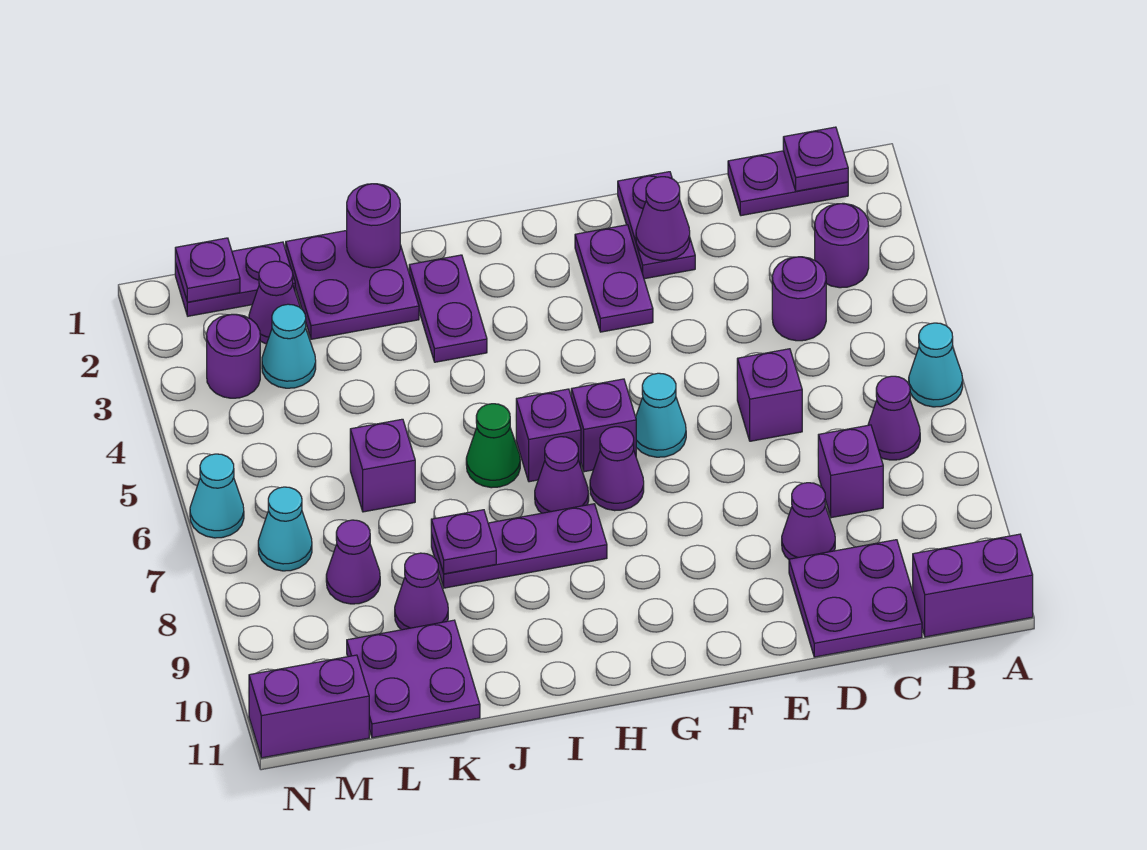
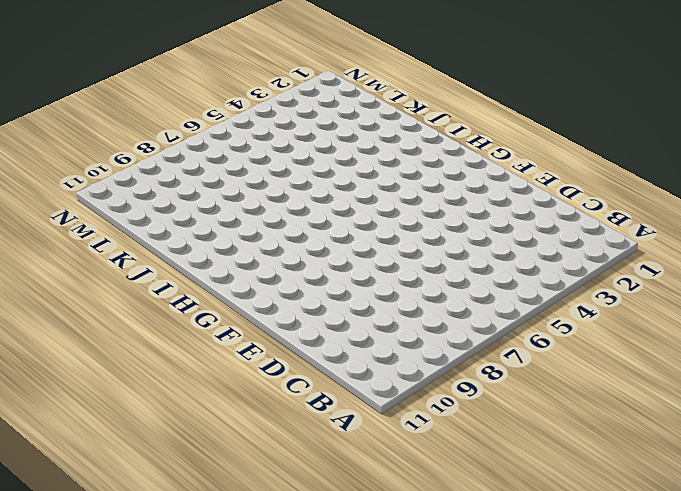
none -> cyan cone A6 level 1
none -> purple brick A11:B11 level 1
none -> purple plate B1:C1 level 1
none -> purple round brick B3 level 1

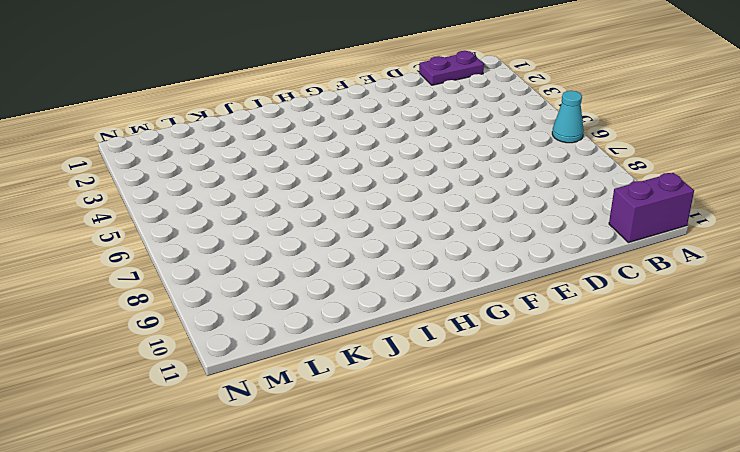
none -> purple round brick B3 level 1
none -> purple cone B7 level 1
none -> purple round brick C4 level 1
none -> purple brick C8 level 1

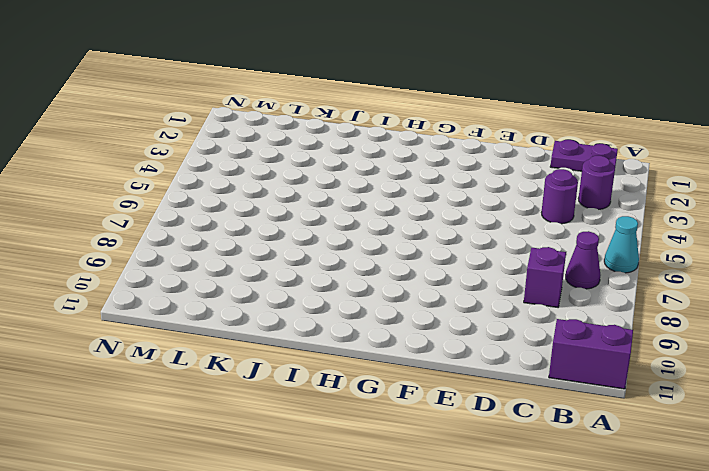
none -> purple plate C10:D11 level 1
none -> purple brick D6 level 1
none -> purple cone D9 level 1
none -> purple plate E1:E2 level 1

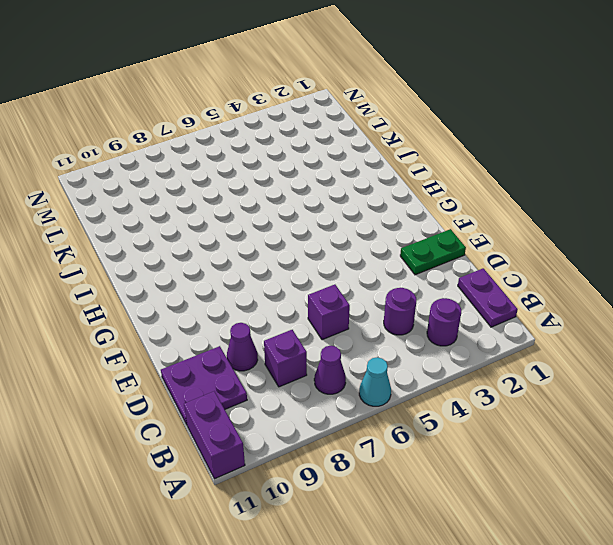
green plate E1:E2 level 1 -> purple plate E1:E2 level 1
none -> purple plate F2:F3 level 1
none -> cyan cone F6 level 1
none -> purple brick G6 level 1
none -> purple cone G7 level 1

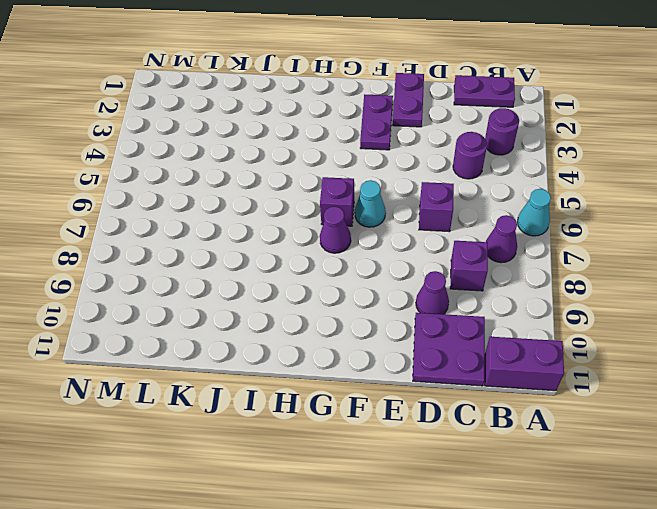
none -> purple brick H6 level 1
none -> purple cone H7 level 1
none -> purple plate H8:J8 level 1
none -> purple plate I2:I3 level 1

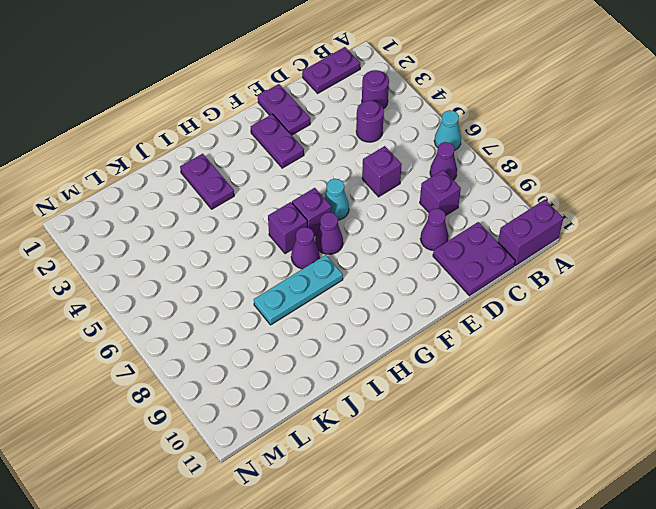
cyan plate H8:J8 level 1 -> purple plate H8:J8 level 1
none -> green cone I6 level 1
none -> purple plate J1:K2 level 1
none -> purple brick K6 level 1
none -> purple cone K9 level 1

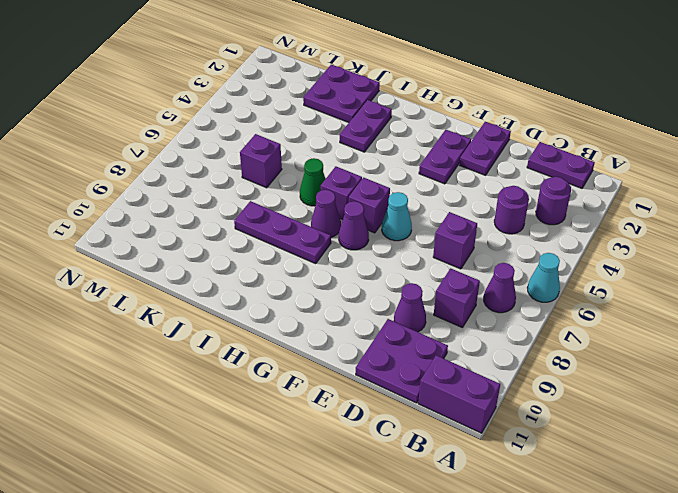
none -> purple cone K9 level 1
none -> purple plate K10:L11 level 1
none -> purple plate L1:M1 level 1
none -> purple cone L2 level 1

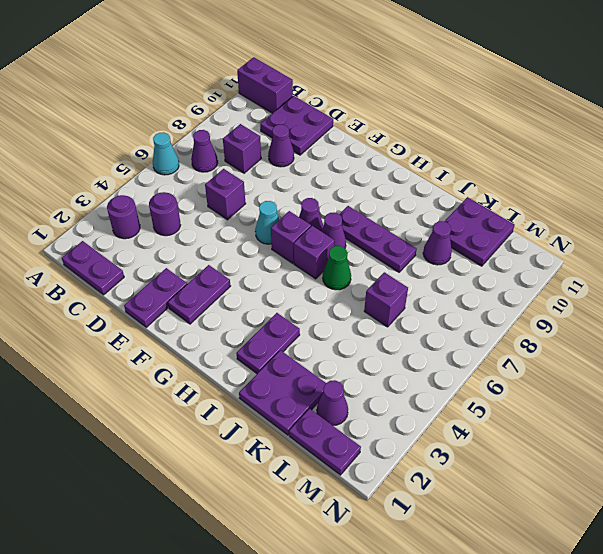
none -> cyan cone L3 level 1
none -> purple cone L8 level 1
none -> purple round brick M3 level 1
none -> cyan cone M7 level 1

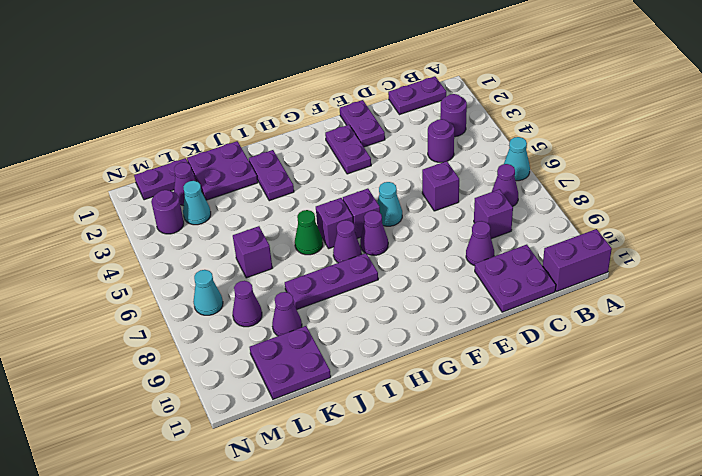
none -> purple brick M11:N11 level 1
none -> cyan cone N6 level 1
none -> purple plate B1 level 2
none -> purple cone E2 level 2

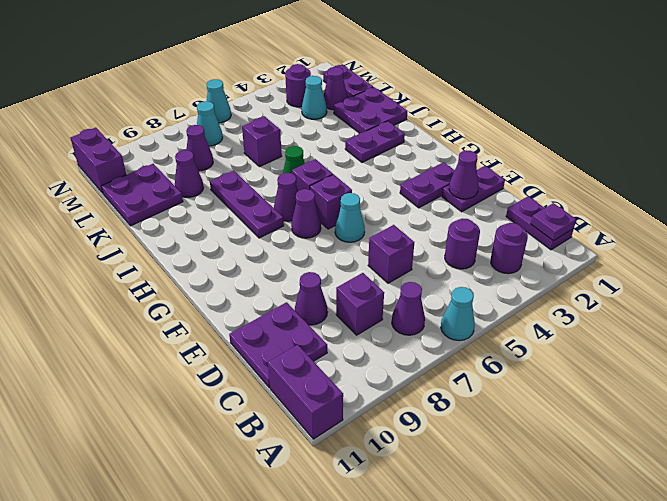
none -> purple round brick J1 level 2
none -> purple plate J8 level 2
none -> purple plate M1 level 2

